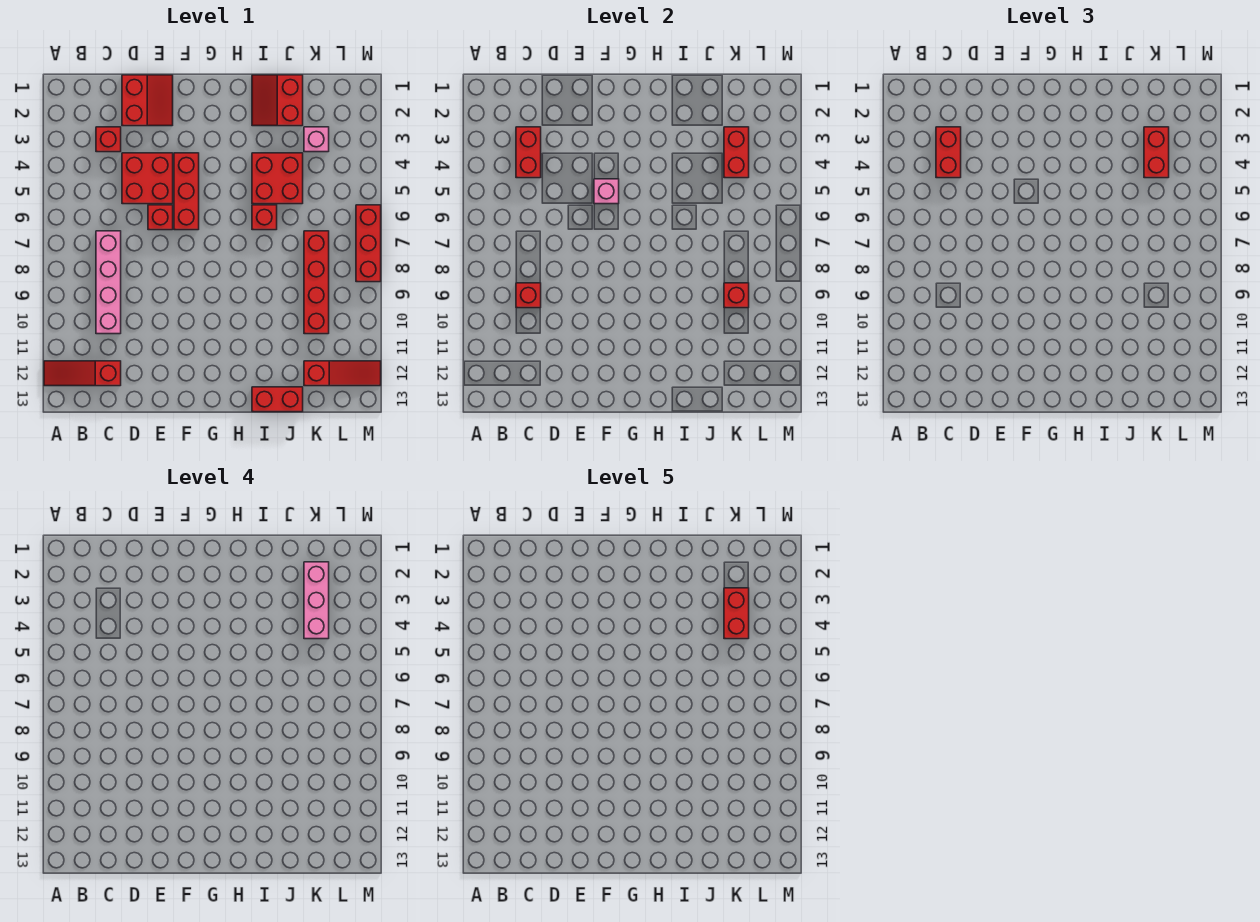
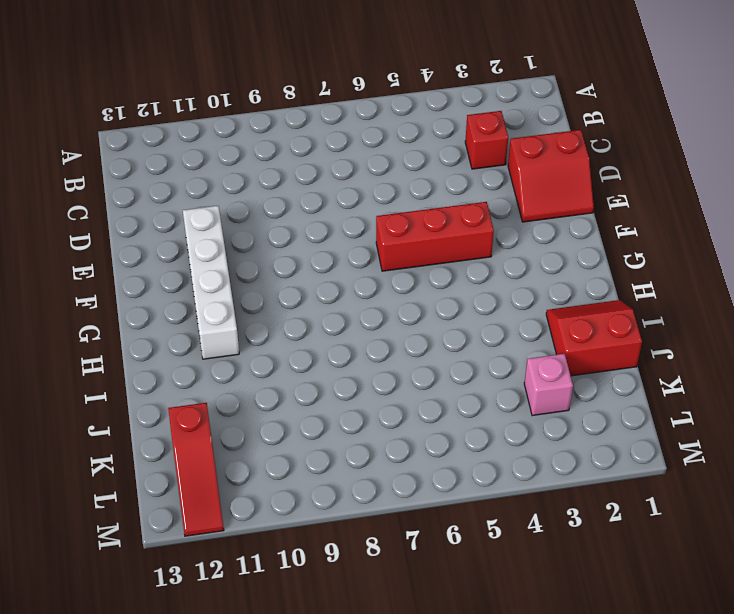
white brick E11:H11 level 1 -> none
none -> red slope A12:C12 level 1 top C
none -> pink brick C7:C10 level 1
none -> red brick D4:E5 level 1

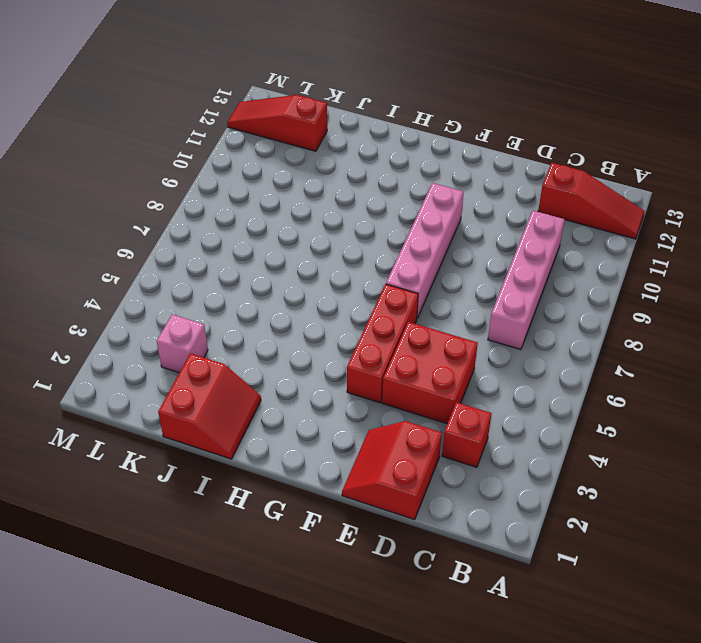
pink brick F7:F10 level 1 -> none
none -> red brick E6 level 1
none -> red brick I4:J5 level 1
none -> red brick I6 level 1

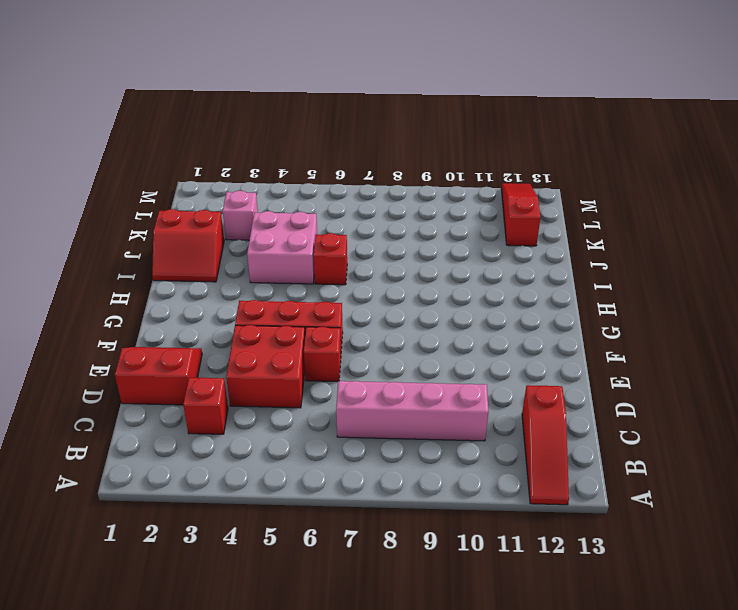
pink brick I4:J5 level 1 -> red brick I4:J5 level 1
none -> red brick I13:J13 level 1
none -> red brick K7:K10 level 1
none -> red brick M6:M8 level 1

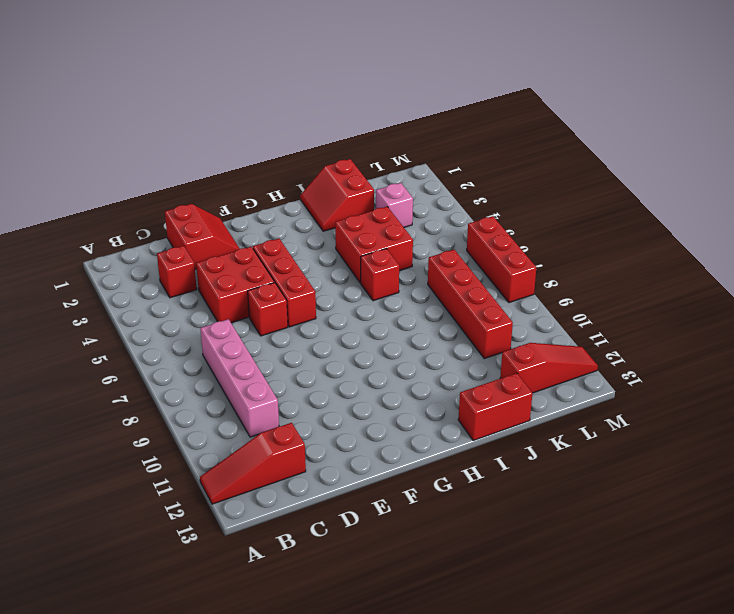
none -> red brick C3:C4 level 2
none -> red brick C9 level 2
none -> pink brick F5 level 2

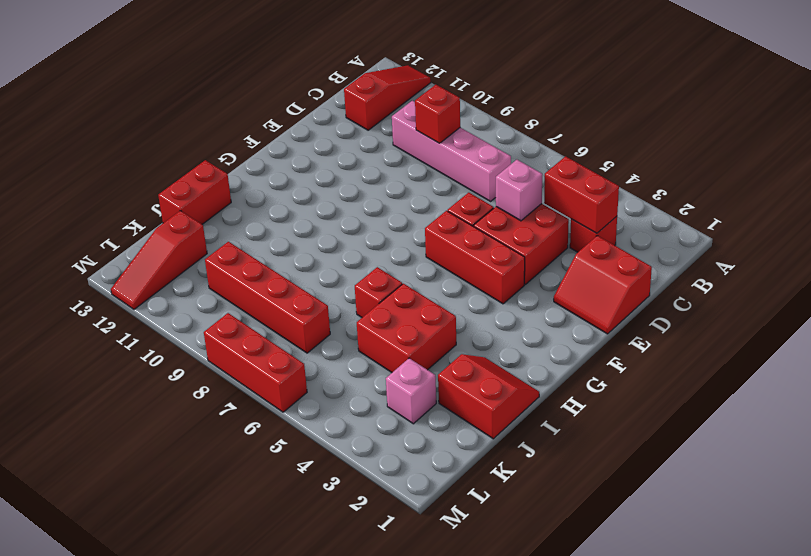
pink brick D5 level 2 -> pink brick F5 level 2
none -> red brick K3:K4 level 2
none -> red brick K9 level 2
none -> red brick C3:C4 level 3

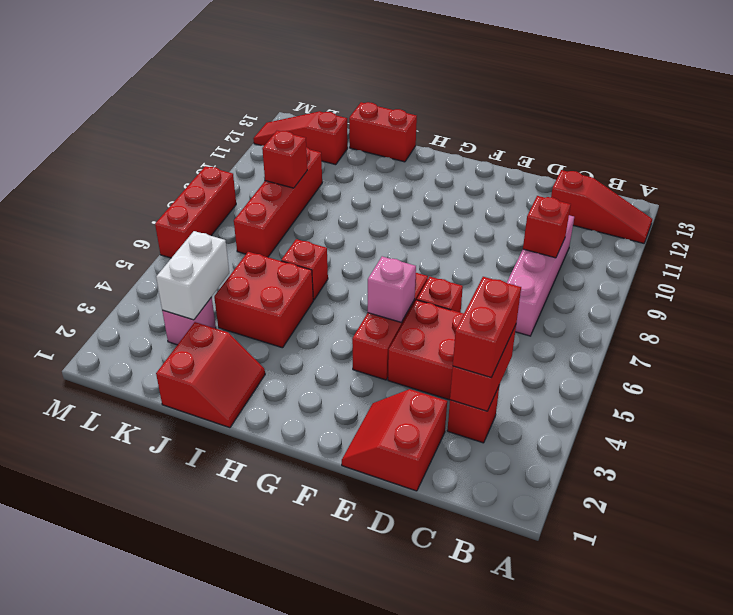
white brick K3:K4 level 2 -> red brick K3:K4 level 2
none -> red brick K3:K4 level 3
none -> pink brick K2:K4 level 4
none -> red brick K3:K4 level 5

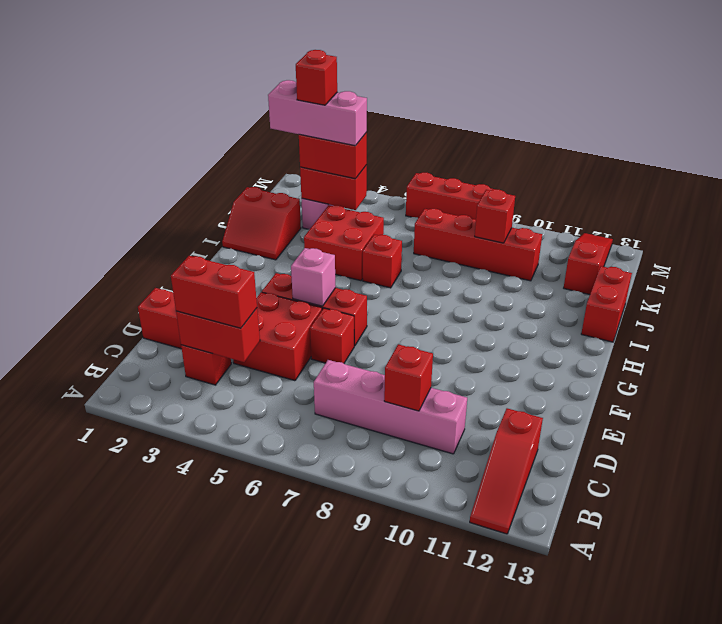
red brick K3 level 5 -> red brick K3:K4 level 5

